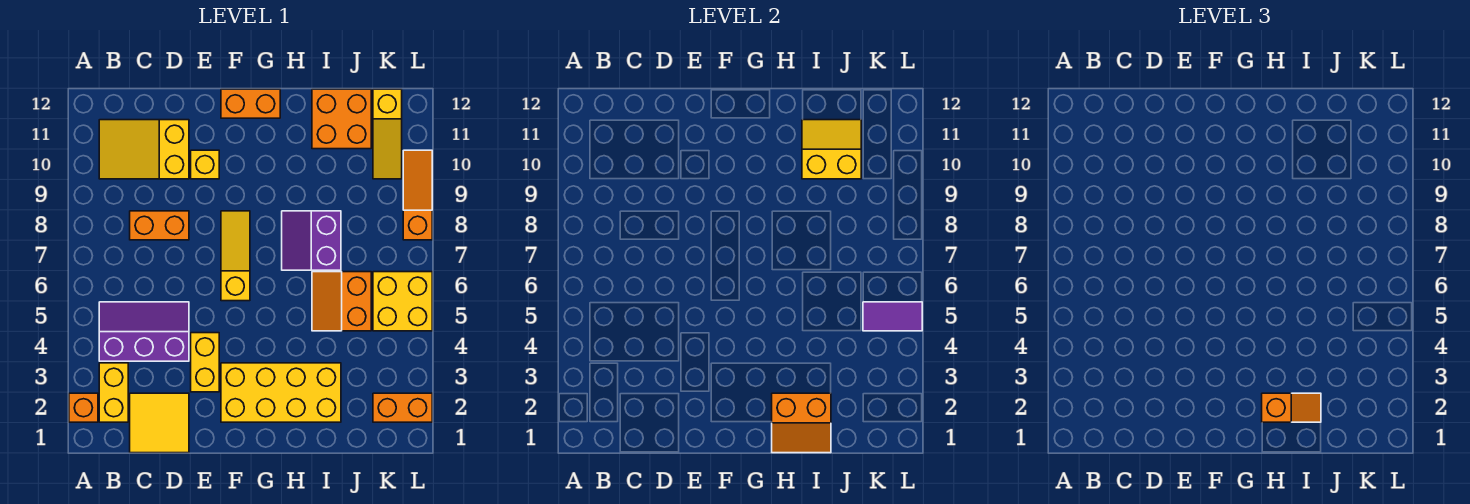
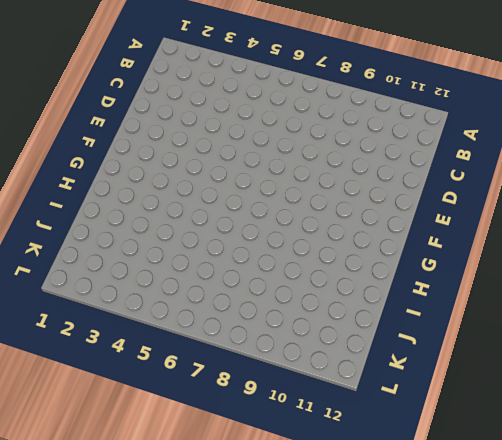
none -> orange brick A2 level 1
none -> yellow brick B2:B3 level 1
none -> purple slope B4:D5 level 1 top 4

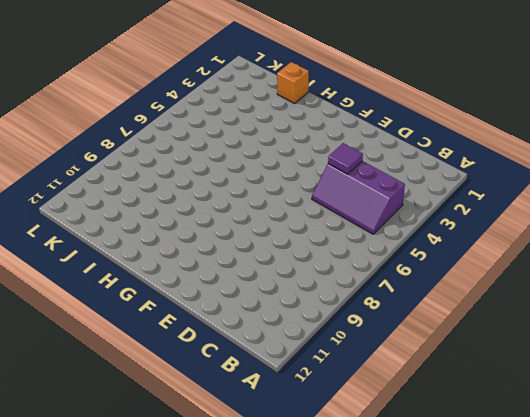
purple tile D4 level 2 -> none
orange brick I1 level 1 -> orange brick A2 level 1
none -> yellow brick B2:B3 level 1
none -> yellow slope B10:D11 level 1 top D
none -> yellow tile C1:D2 level 1

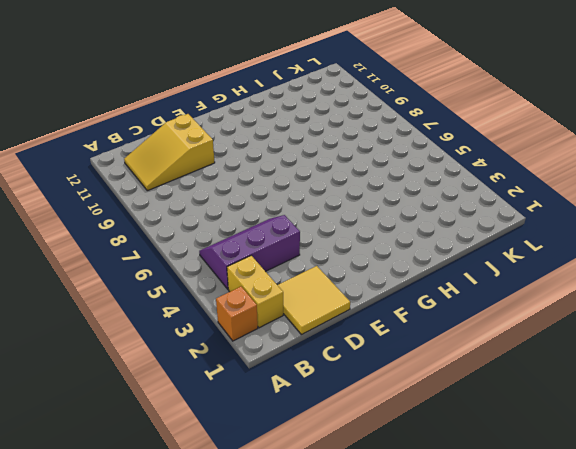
none -> orange brick C8:D8 level 1
none -> yellow brick E3:E4 level 1
none -> yellow brick E10 level 1

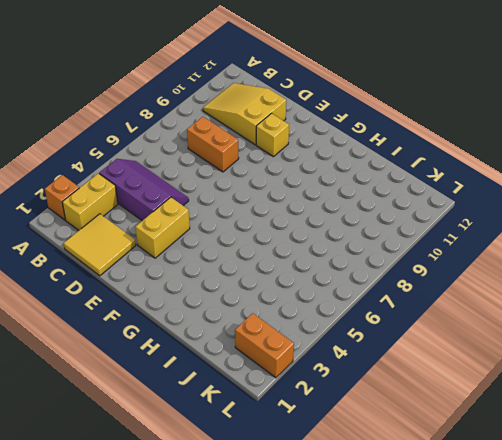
none -> yellow brick F2:I3 level 1
none -> yellow slope F6:F8 level 1 top 6
none -> orange brick F12:G12 level 1

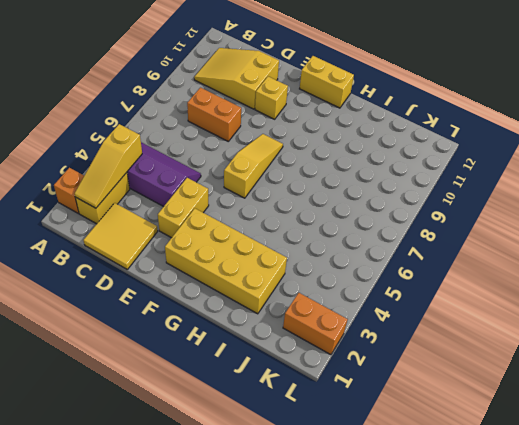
yellow slope B2:B4 level 2 top 4 -> yellow slope K10:K12 level 1 top 12
yellow brick F12:G12 level 1 -> orange brick F12:G12 level 1
none -> purple slope H7:I8 level 1 top I
none -> orange slope I5:J6 level 1 top J
none -> orange brick I11:J12 level 1

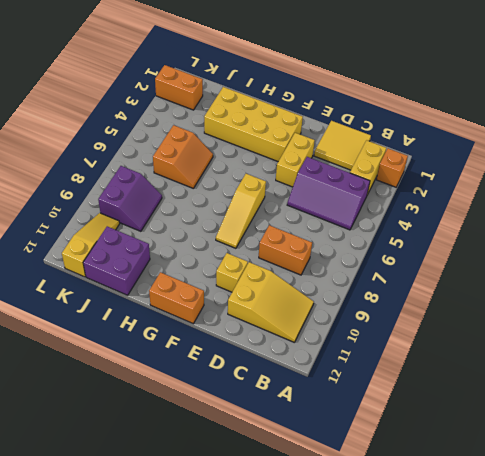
purple brick I11:J12 level 1 -> orange brick I11:J12 level 1
purple slope J8:K9 level 1 top K -> purple slope H7:I8 level 1 top I
none -> yellow brick K5:L6 level 1
none -> orange slope L8:L10 level 1 top 8
none -> orange slope H1:I2 level 2 top 2

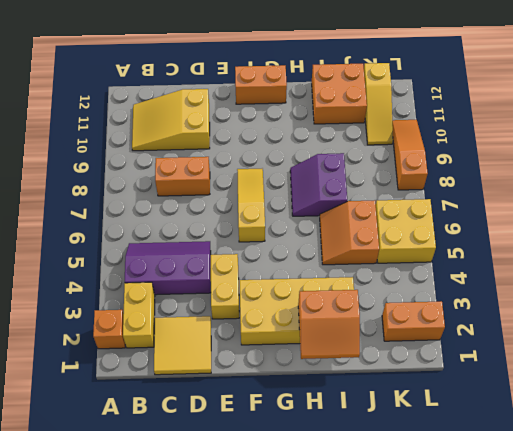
none -> yellow brick E10 level 1
none -> yellow slope I10:J11 level 2 top 10
none -> purple tile K5:L5 level 2

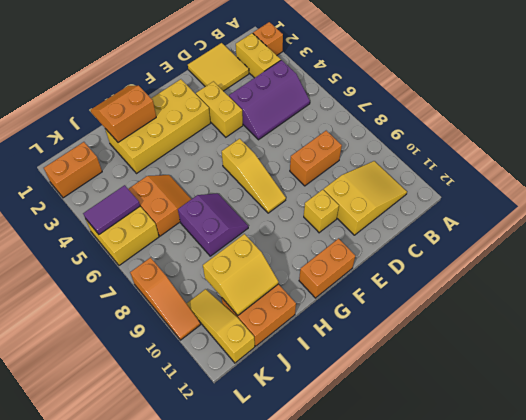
none -> orange slope H2:I2 level 3 top H

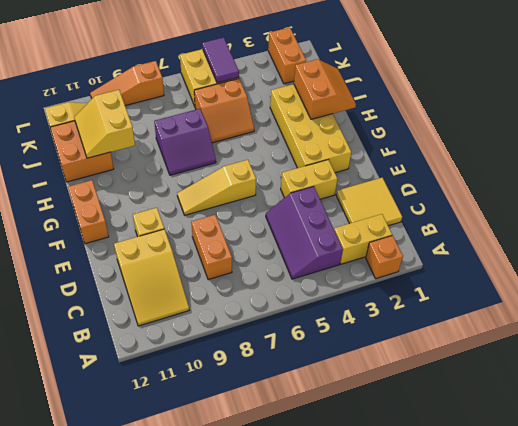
none -> orange slope H2:I2 level 3 top H

